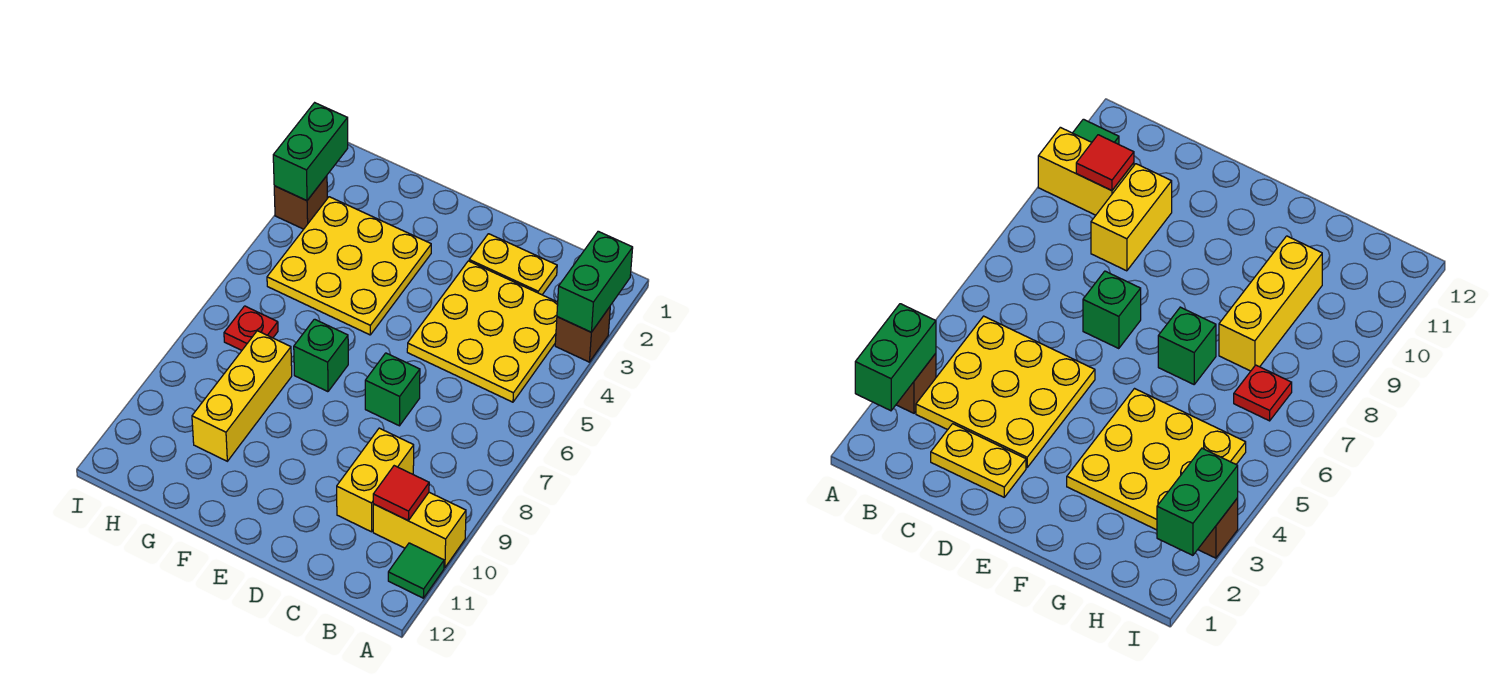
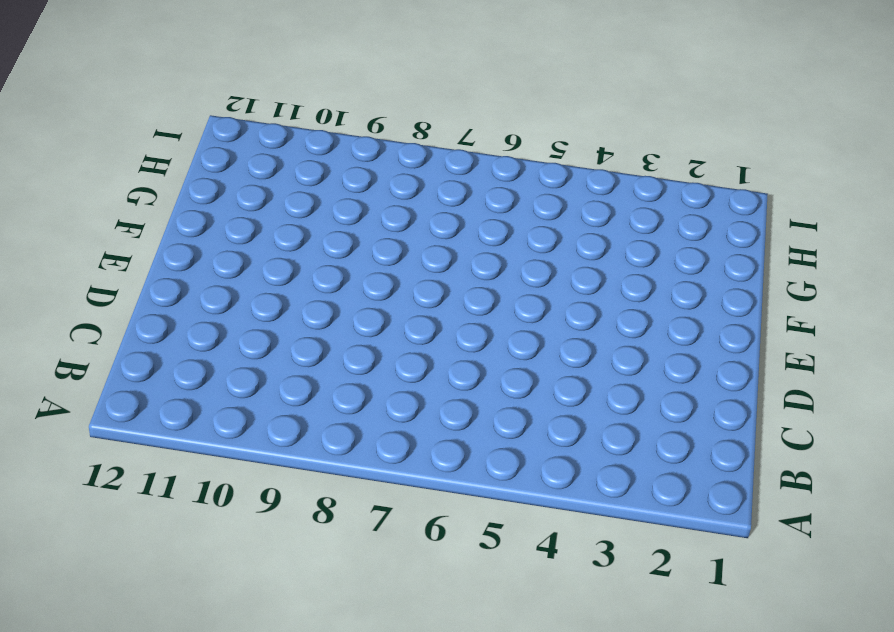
none -> brown brick A3 level 1
none -> yellow brick A10:B10 level 1
none -> green tile A11 level 1

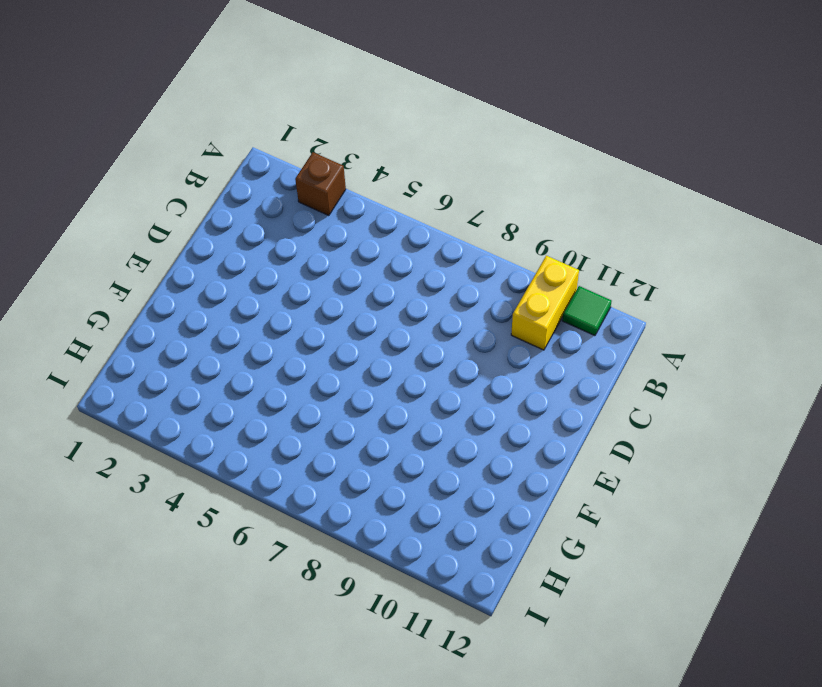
none -> yellow plate B3:D5 level 1
none -> yellow plate C2:D2 level 1
none -> yellow brick C9:C10 level 1

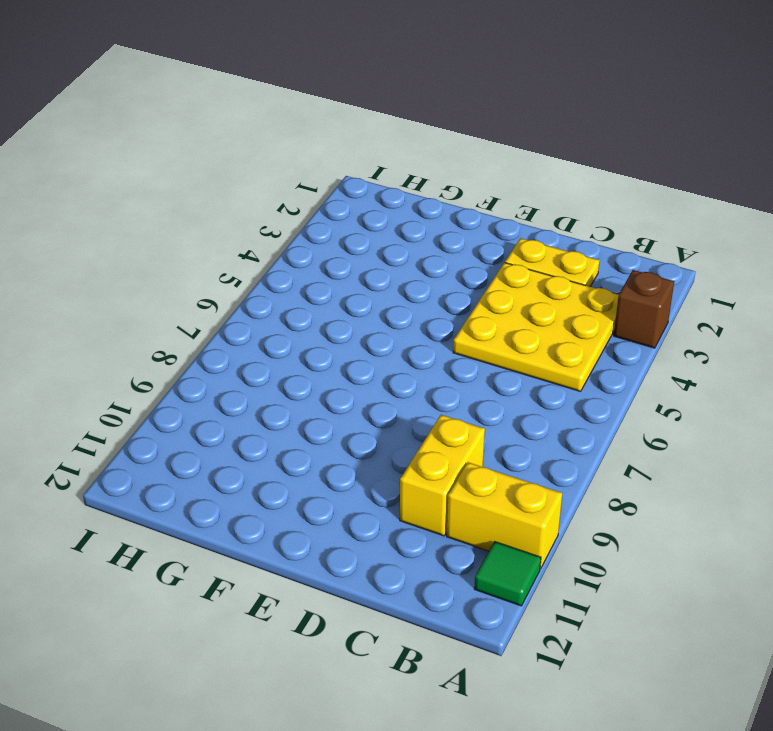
none -> green brick D7 level 1
none -> yellow plate F3:H5 level 1
none -> green brick F7 level 1

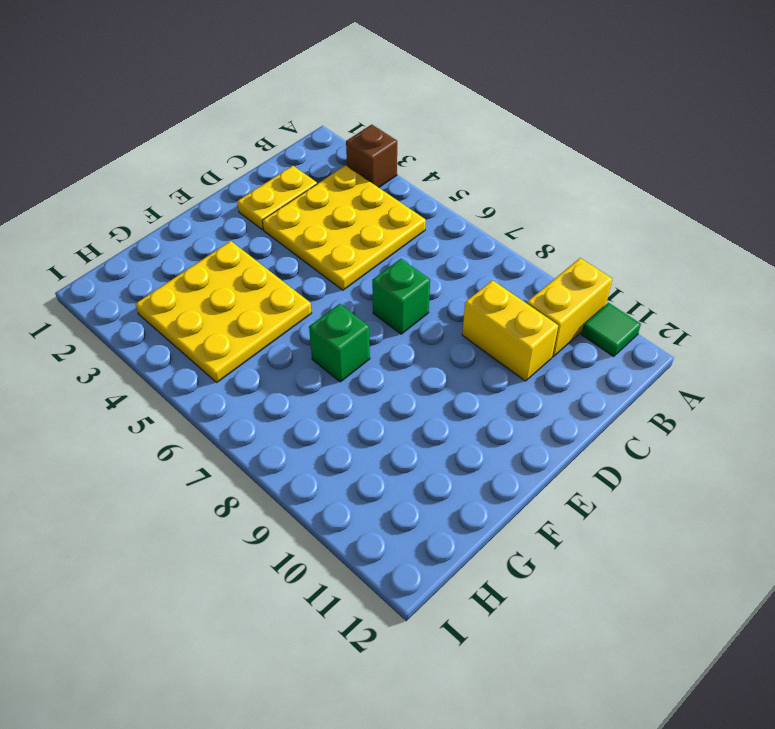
none -> yellow brick G8:G10 level 1
none -> red plate H7 level 1
none -> brown brick I3 level 1

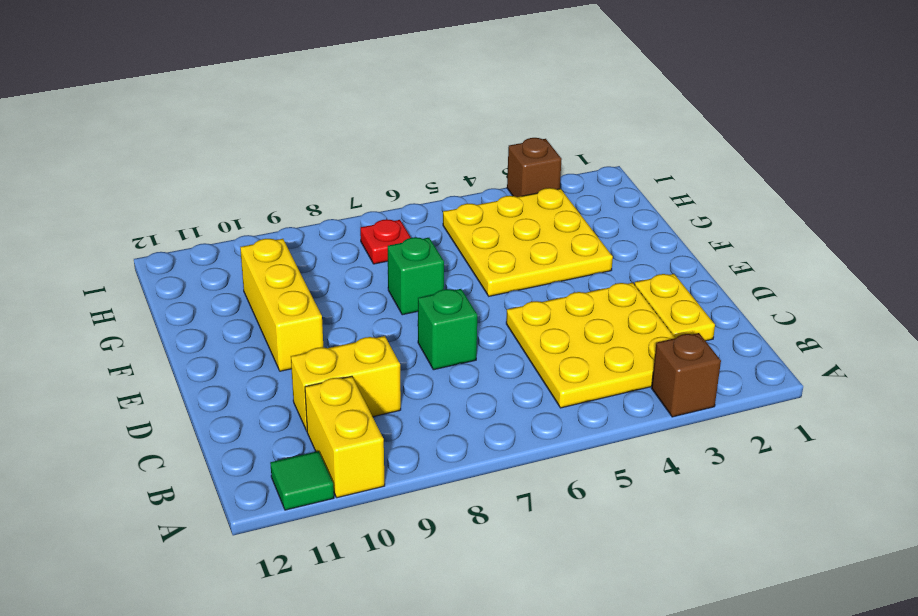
yellow brick E10:G10 level 1 -> yellow brick G8:G10 level 1
none -> green brick A2:A3 level 2
none -> red tile B10 level 2
none -> green brick I2:I3 level 2

